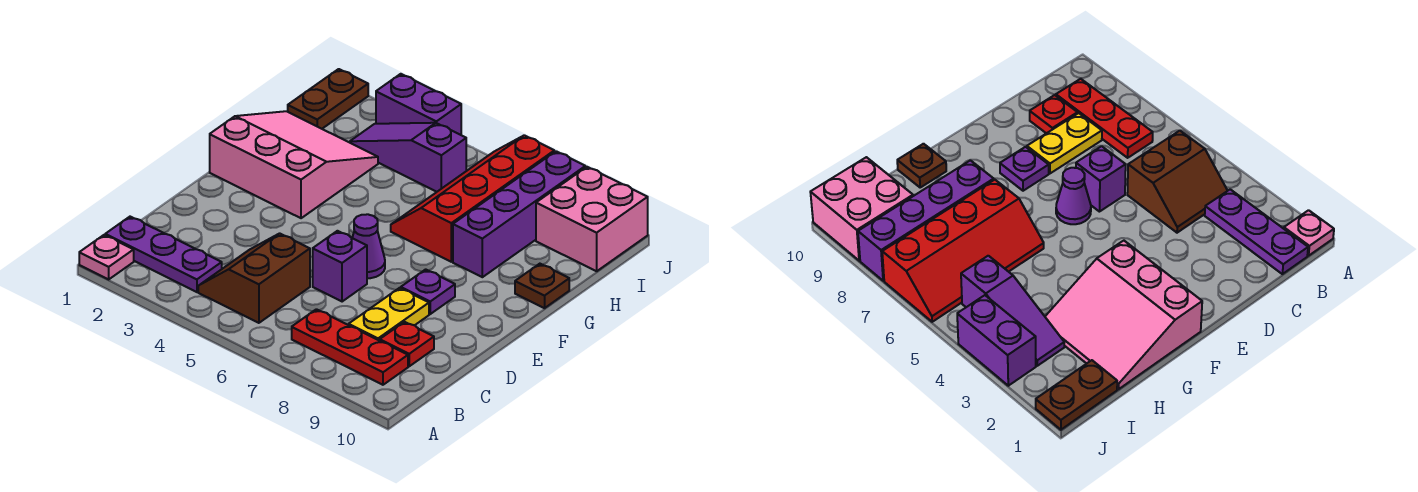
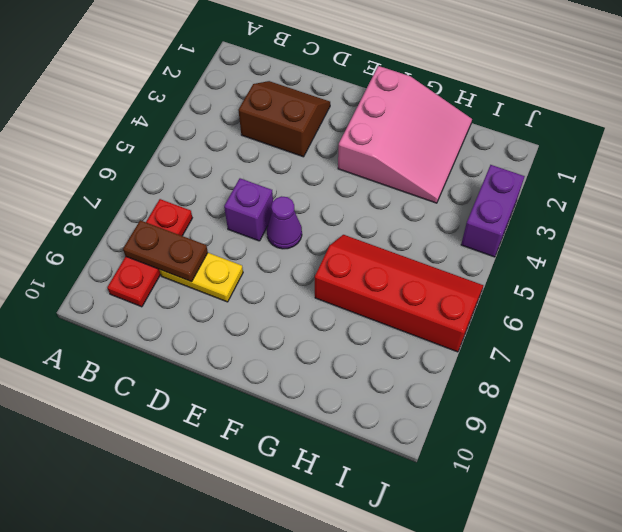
brown plate B8:C8 level 2 -> brown plate I1:J1 level 1
brown slope C2:D3 level 1 top 3 -> brown slope B4:C5 level 1 top 5
none -> pink plate A1 level 1
none -> purple plate B1:B3 level 1
none -> red plate C9 level 1

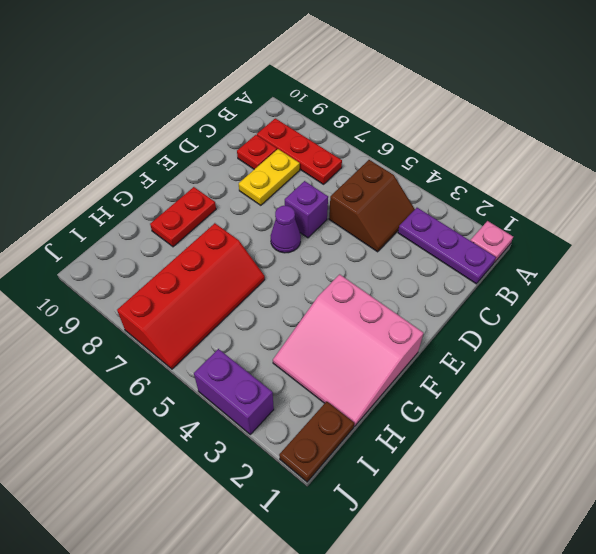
red plate F9:G9 level 1 -> none
none -> purple plate E8 level 1
none -> purple brick G8:J8 level 1
none -> brown plate G10 level 1

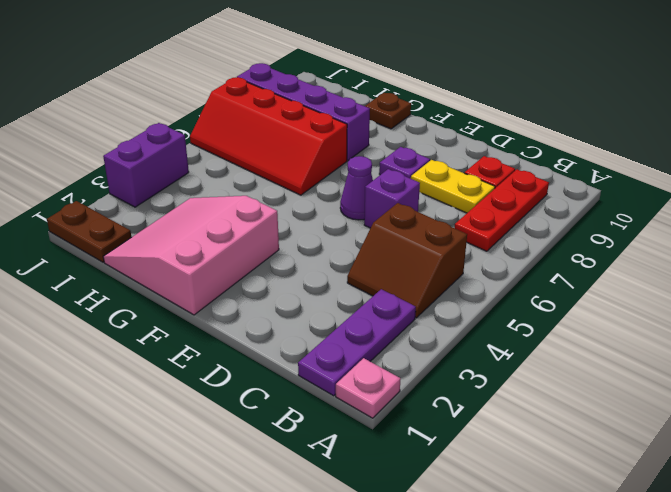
none -> purple slope I3:I5 level 1 top 5
none -> pink brick I9:J10 level 1

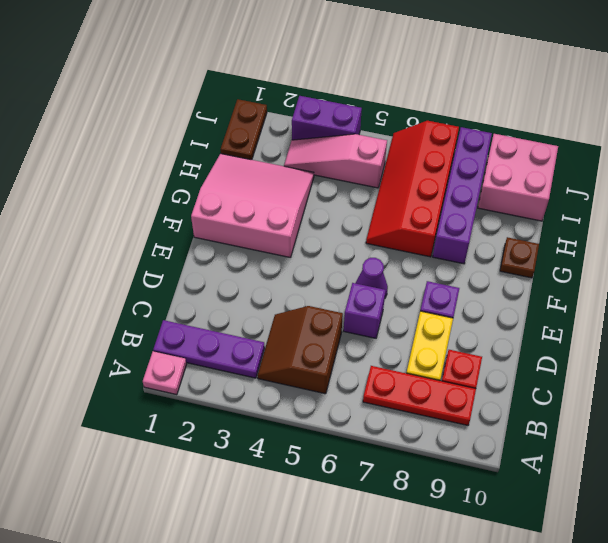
pink slope I3:I5 level 1 top 5 -> purple slope I3:I5 level 1 top 5

